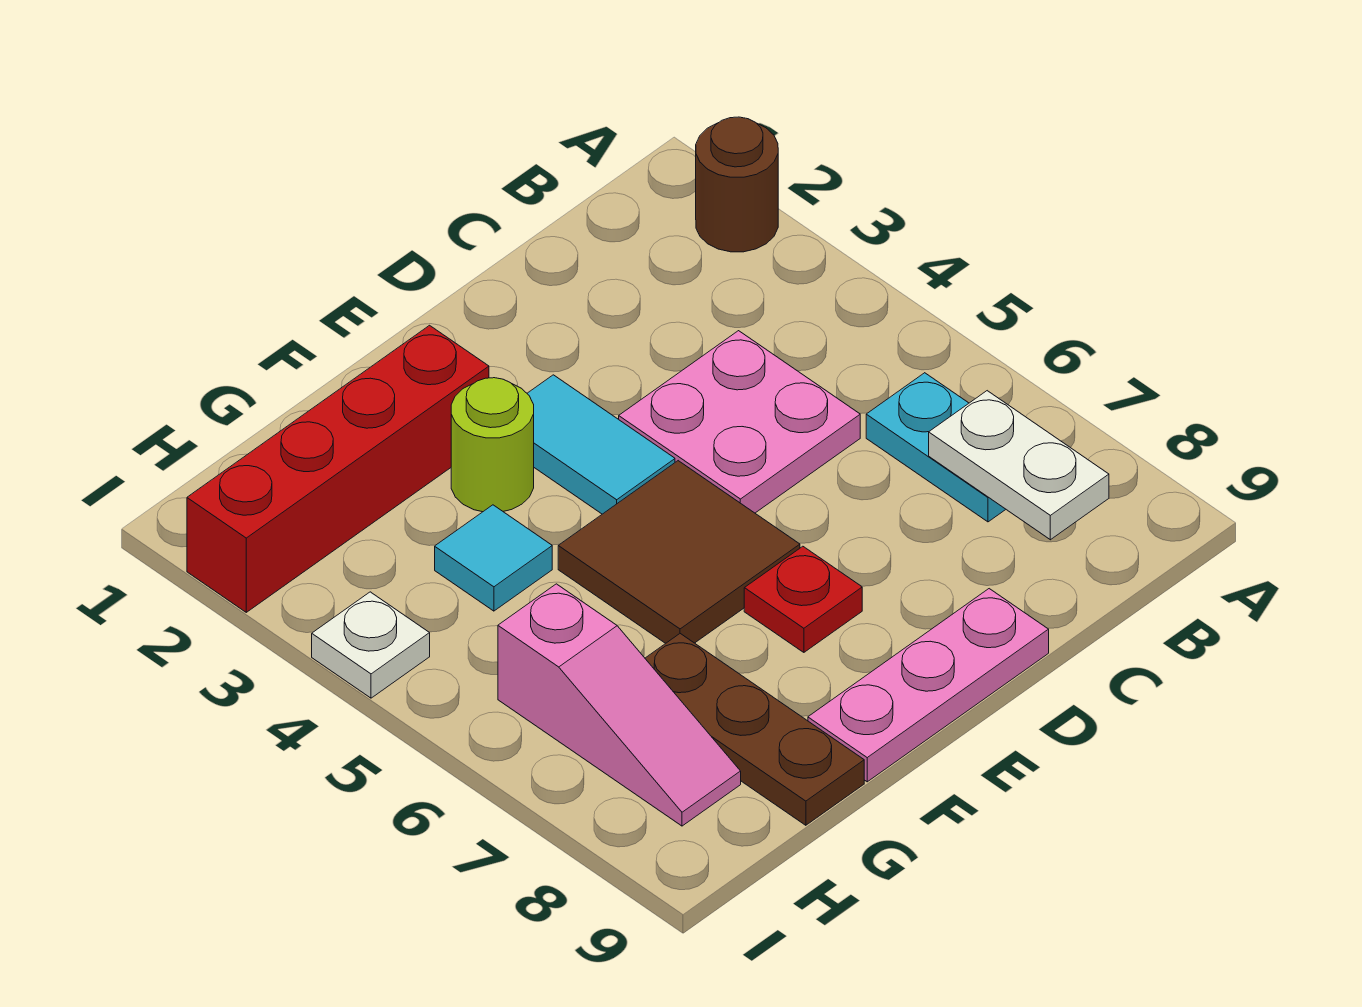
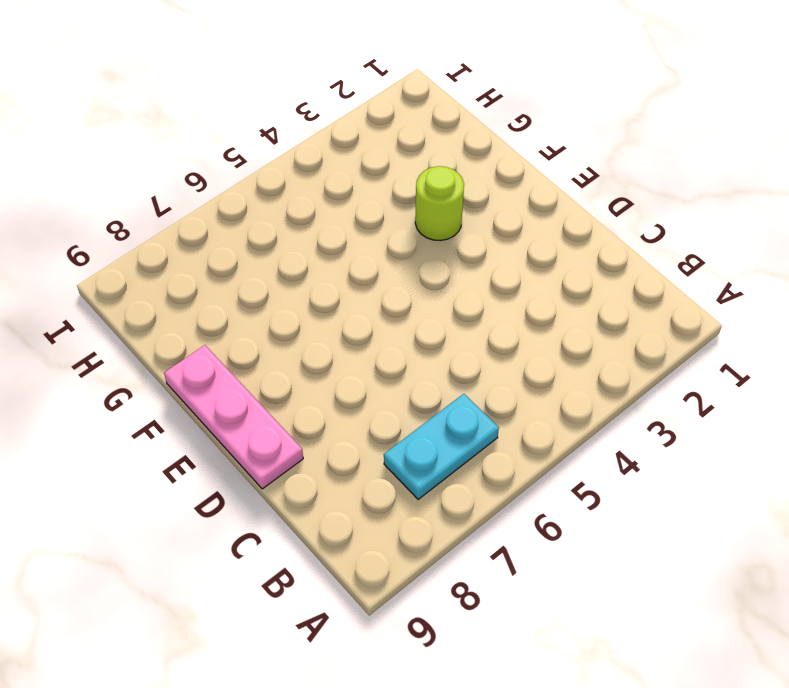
none -> brown round brick A2 level 1
none -> pink plate C4:D5 level 1
none -> cyan tile E3:E4 level 1

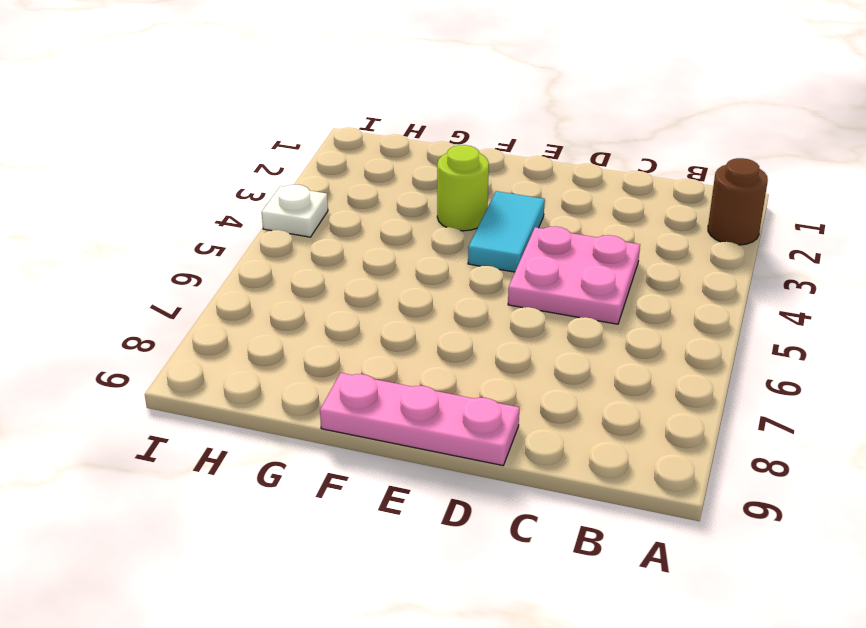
none -> cyan plate B6:B7 level 1
none -> brown tile E5:F6 level 1
none -> red plate E7 level 1

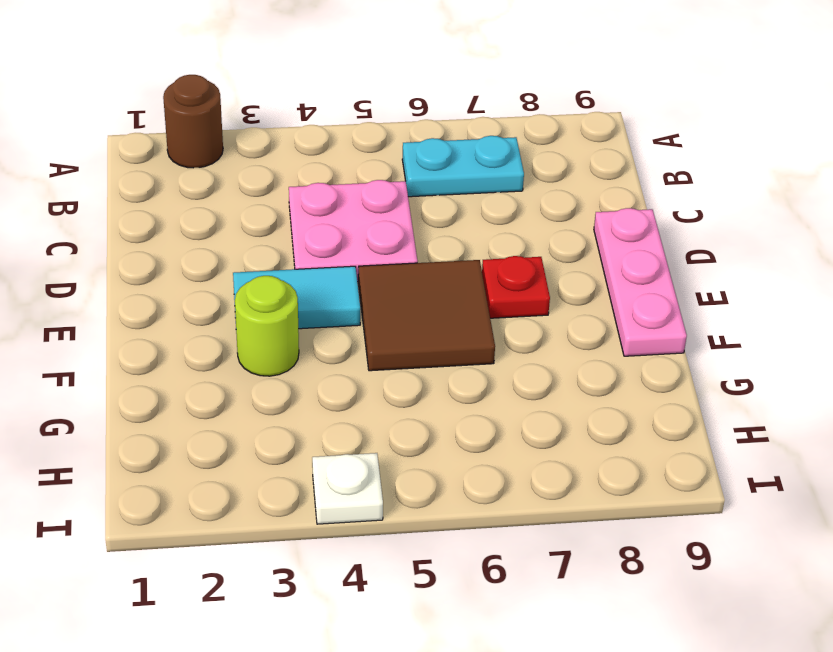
none -> red brick F2:I2 level 1
none -> cyan tile G4 level 1
none -> brown plate G7:G9 level 1

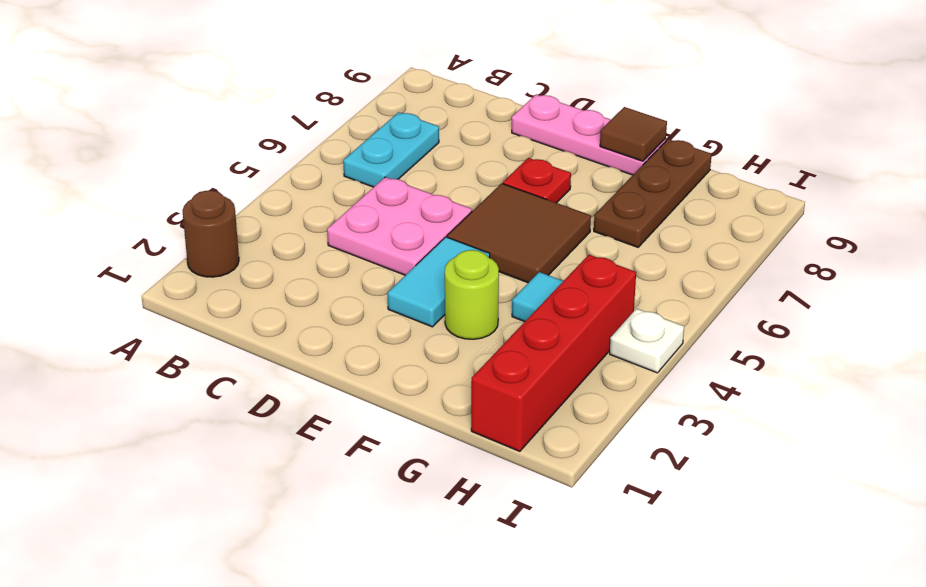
brown tile F9 level 2 -> none
red brick H1:H4 level 1 -> red brick F2:I2 level 1
none -> pink slope H6:H8 level 1 top 6
none -> white plate B7:B8 level 2

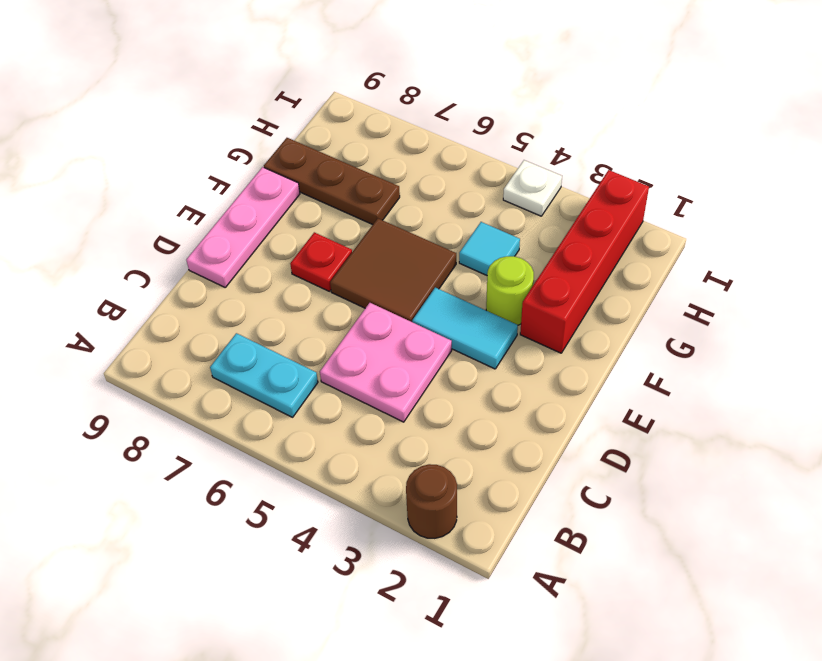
none -> pink slope H6:H8 level 1 top 6
none -> white plate B7:B8 level 2

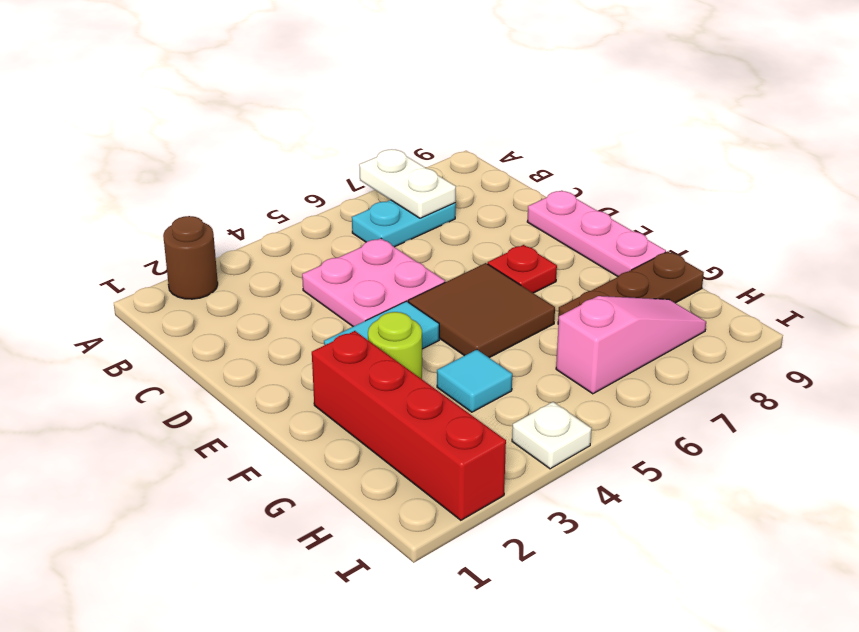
white plate A7:B7 level 2 -> white plate B7:B8 level 2

